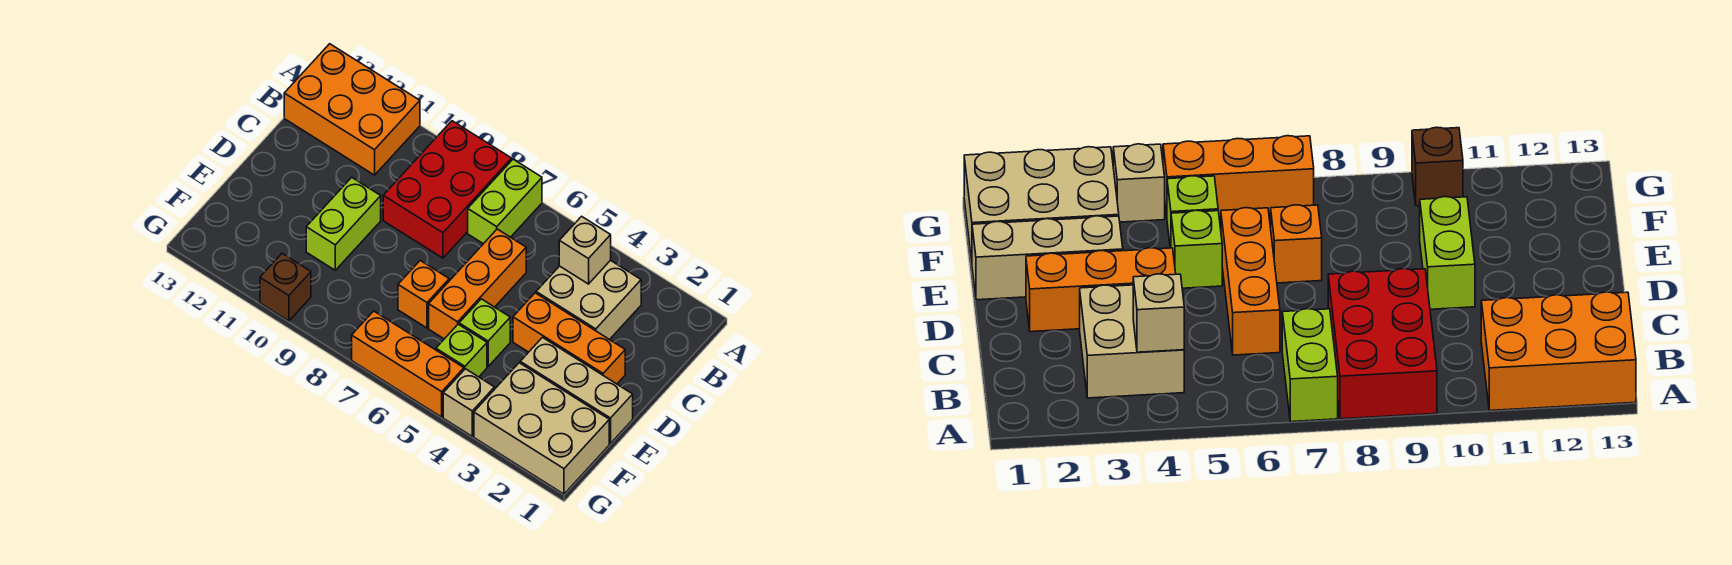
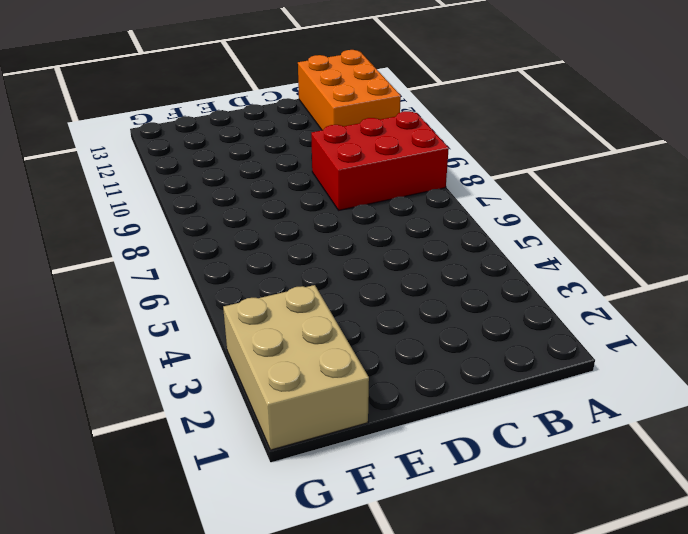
none -> lime brick A7:B7 level 1
none -> tan brick B3:C4 level 1
none -> orange brick C6:E6 level 1

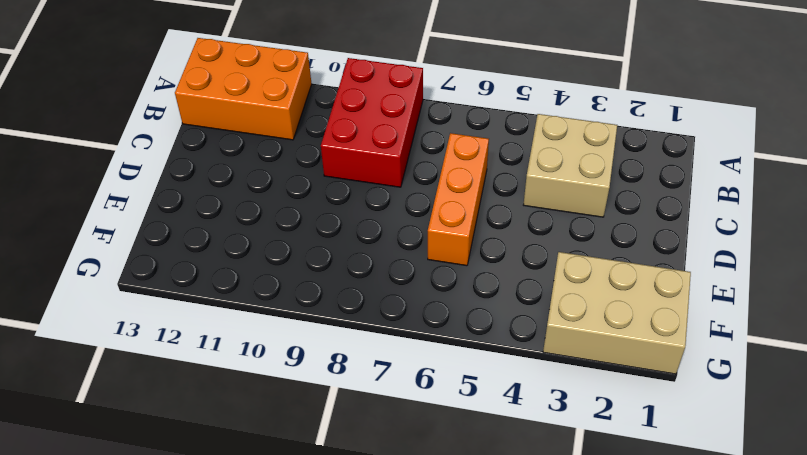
none -> lime brick A7:B7 level 1
none -> orange brick D2:D4 level 1
none -> lime brick D10:E10 level 1

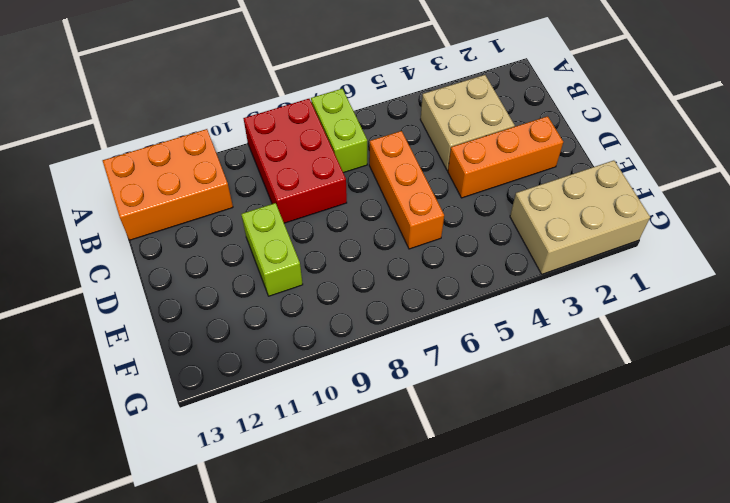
none -> tan brick E1:E3 level 1
none -> lime brick E5 level 1
none -> orange brick E7 level 1

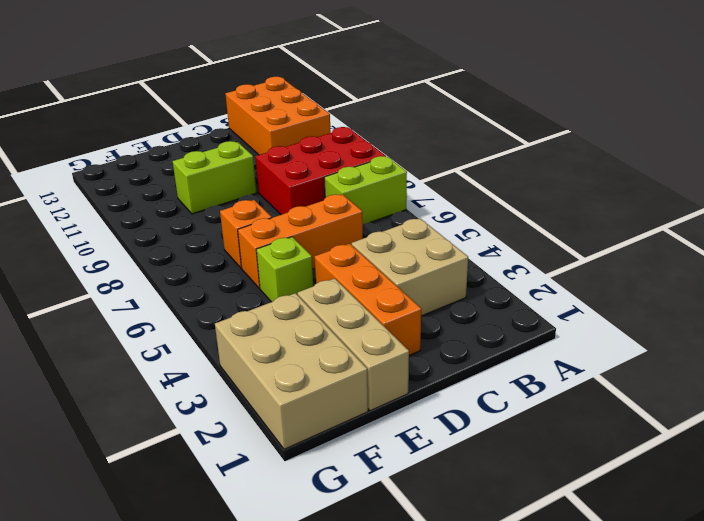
none -> lime brick F5 level 1
none -> tan brick G4 level 1
none -> orange brick G5:G7 level 1

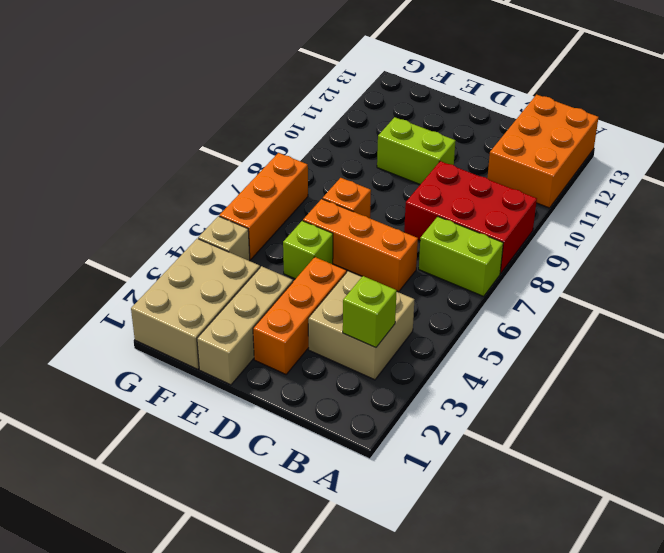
lime brick B3 level 2 -> lime brick F5 level 1
none -> brown brick G10 level 1
none -> tan brick B4 level 2

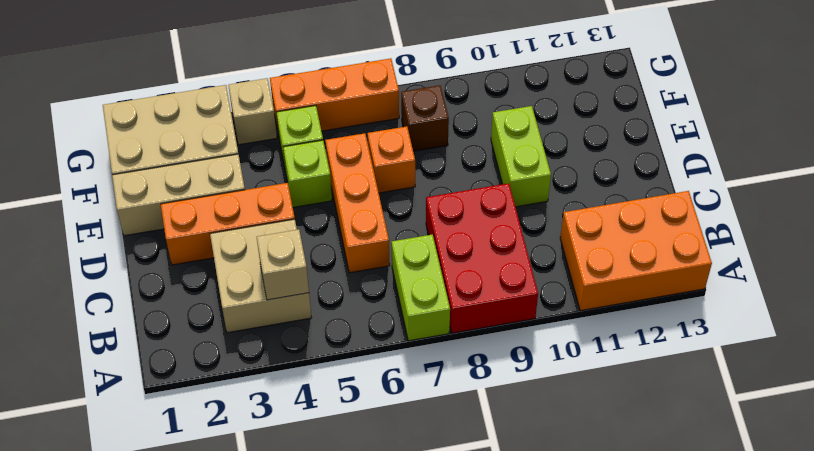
brown brick F8 level 1 -> brown brick G10 level 1

